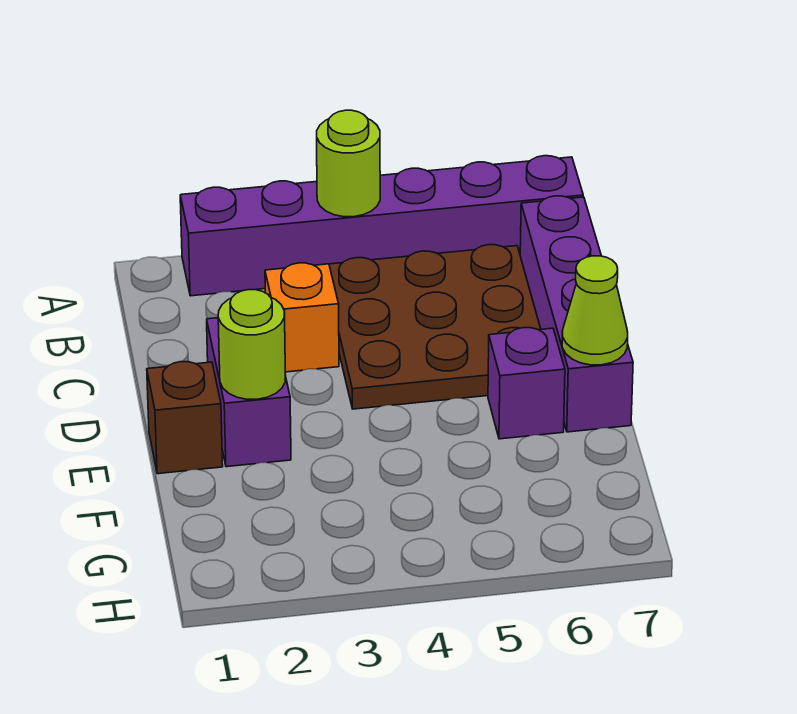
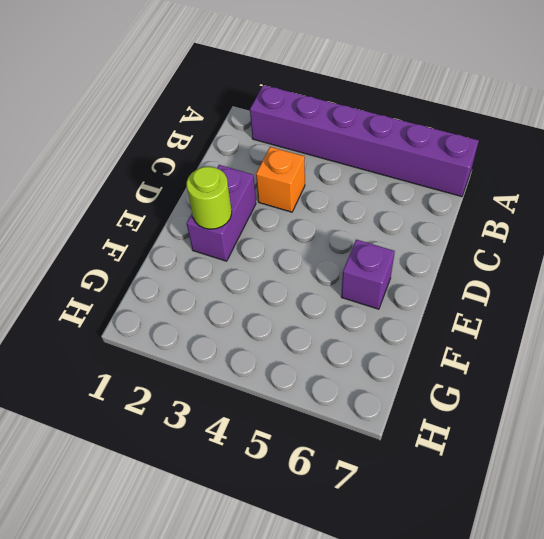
none -> brown plate B4:D6 level 1
none -> purple brick B7:E7 level 1

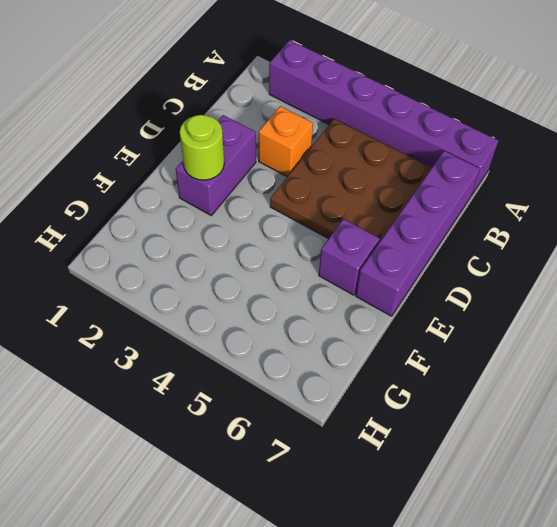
none -> brown brick E1 level 1
none -> lime round brick A4 level 2

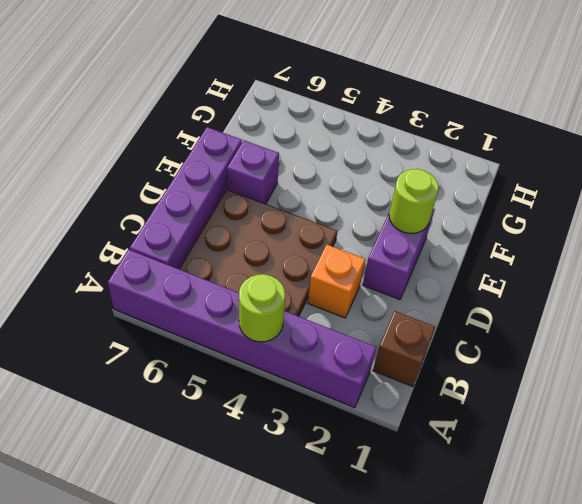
brown brick B1 level 1 -> brown brick E1 level 1
none -> lime cone E7 level 2

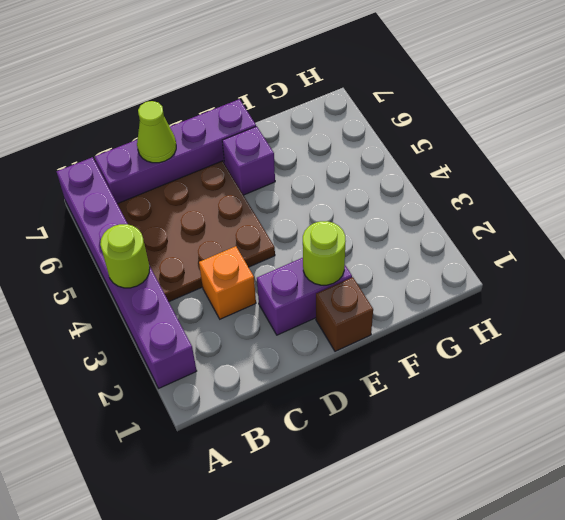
lime cone C7 level 2 -> lime cone E7 level 2

